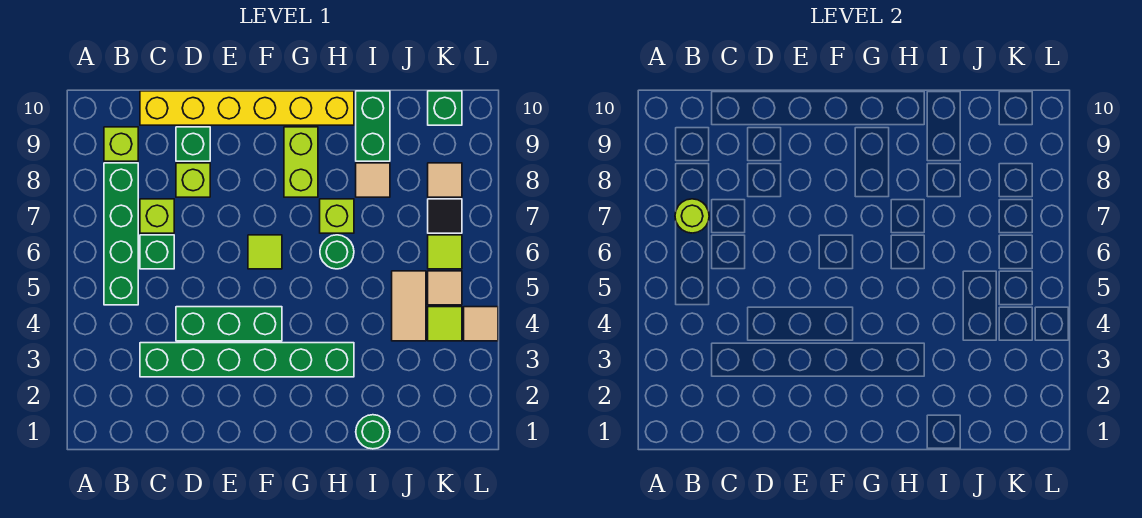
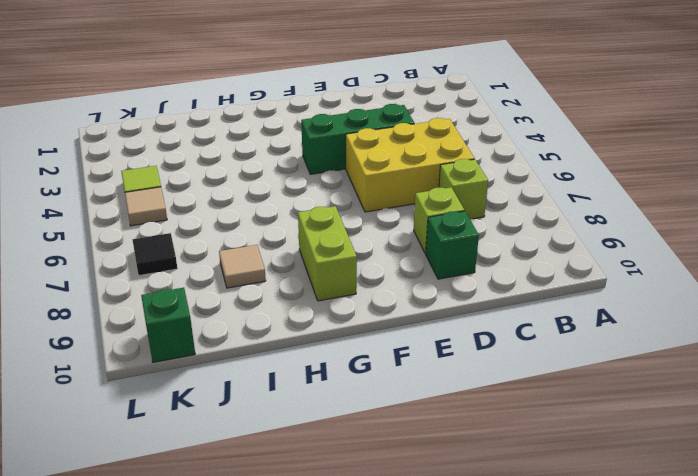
yellow brick C5:E6 level 1 -> green brick C6 level 1
none -> green brick B5:B8 level 1
none -> lime brick B9 level 1
none -> green brick C3:H3 level 1

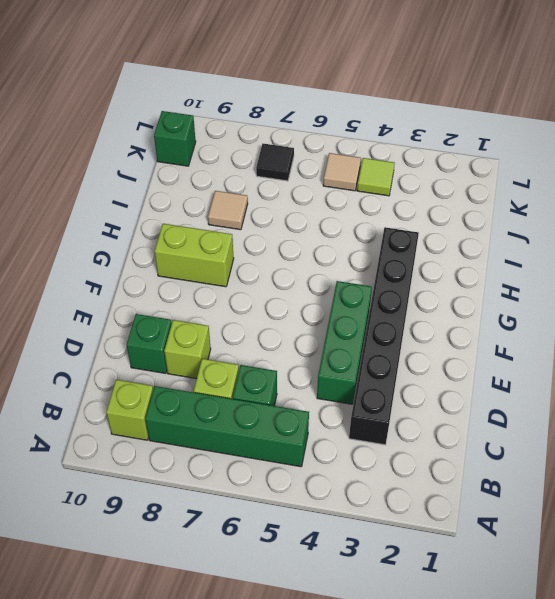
black brick C3:H3 level 1 -> green brick C3:H3 level 1
none -> yellow brick C10:H10 level 1
none -> lime tile F6 level 1
none -> green round brick H6 level 1

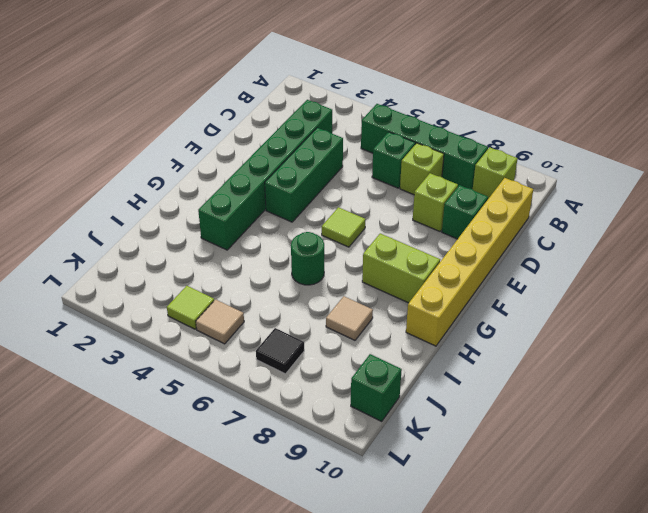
none -> lime brick H7 level 1
none -> green round brick I1 level 1
none -> green brick I9:I10 level 1

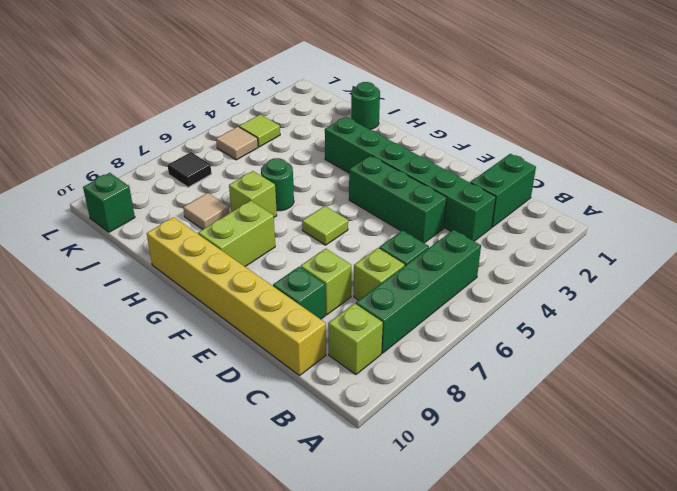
green brick C1:C2 level 1 -> green brick I9:I10 level 1
none -> tan tile J4:J5 level 1
none -> lime tile K6 level 1
none -> tan tile K8 level 1

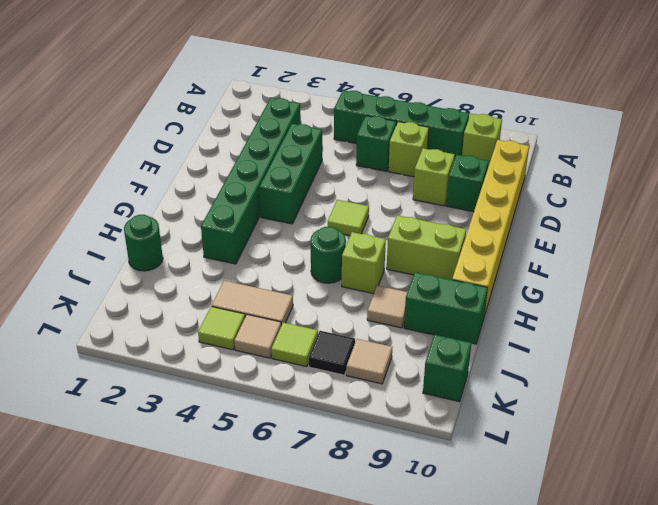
none -> tan tile L4 level 1
none -> lime round brick B7 level 2

